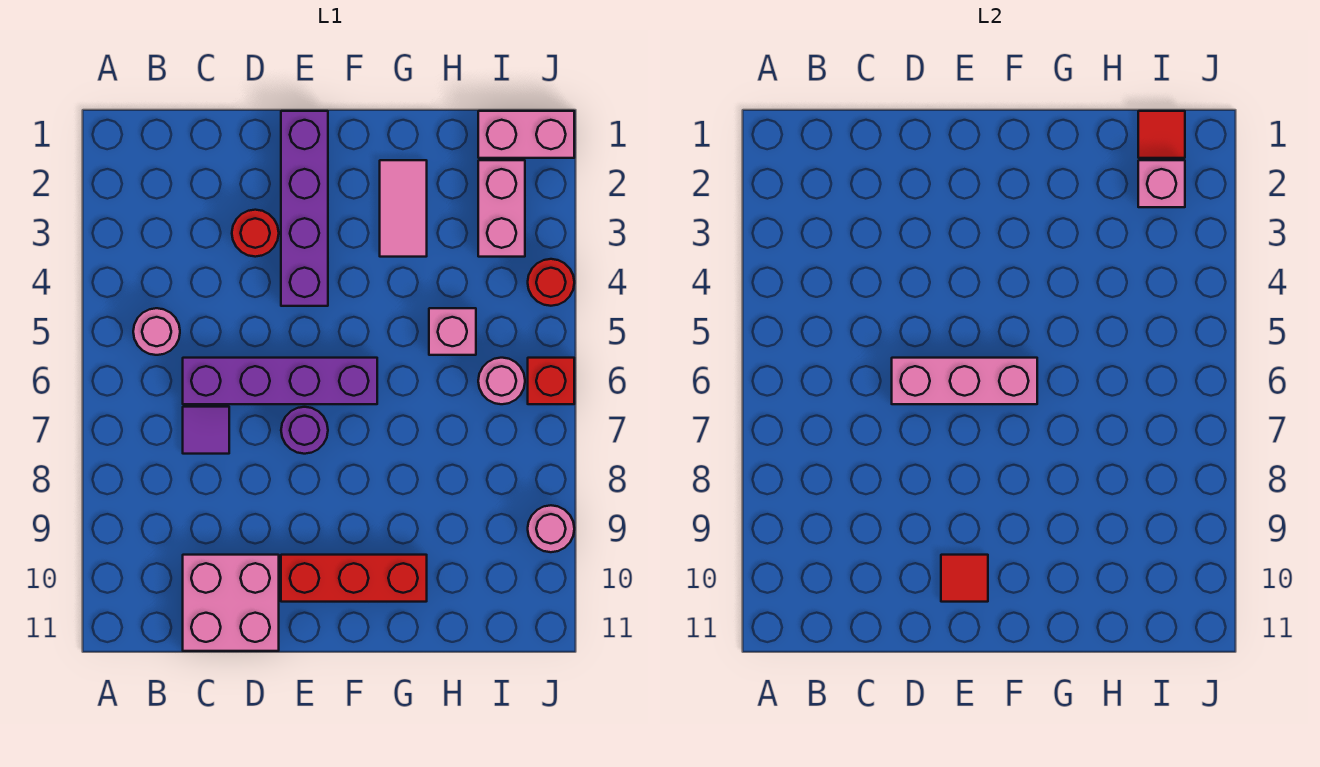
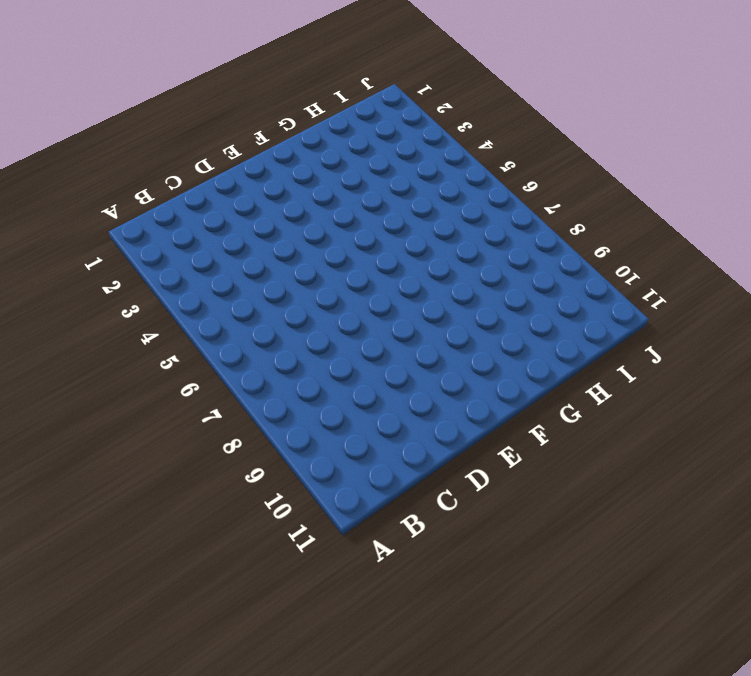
none -> pink round brick B5 level 1
none -> purple brick C6:F6 level 1
none -> purple tile C7 level 1

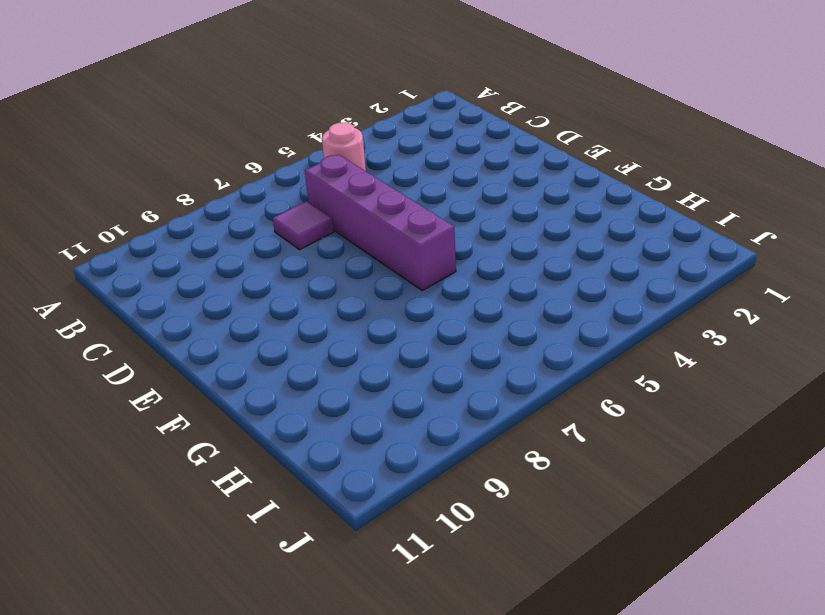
none -> pink brick C10:D11 level 1
none -> red round brick D3 level 1
none -> purple brick E1:E4 level 1

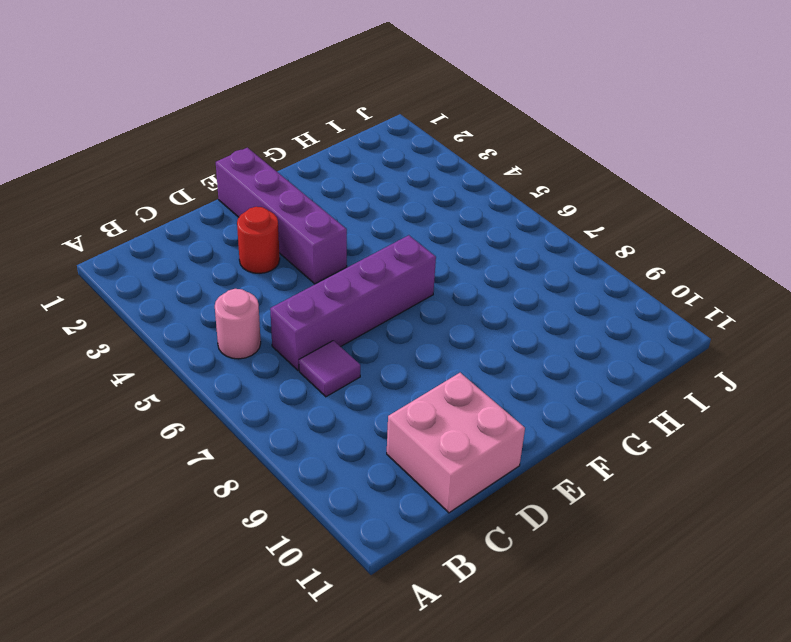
none -> purple round brick E7 level 1
none -> red brick E10:G10 level 1
none -> pink tile G2:G3 level 1

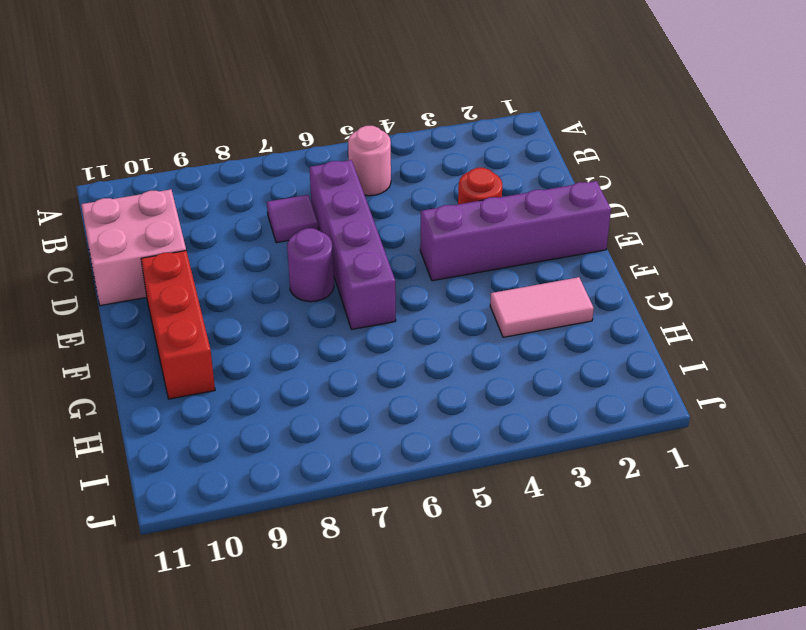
none -> pink brick H5 level 1
none -> pink brick I1:J1 level 1
none -> pink brick I2:I3 level 1

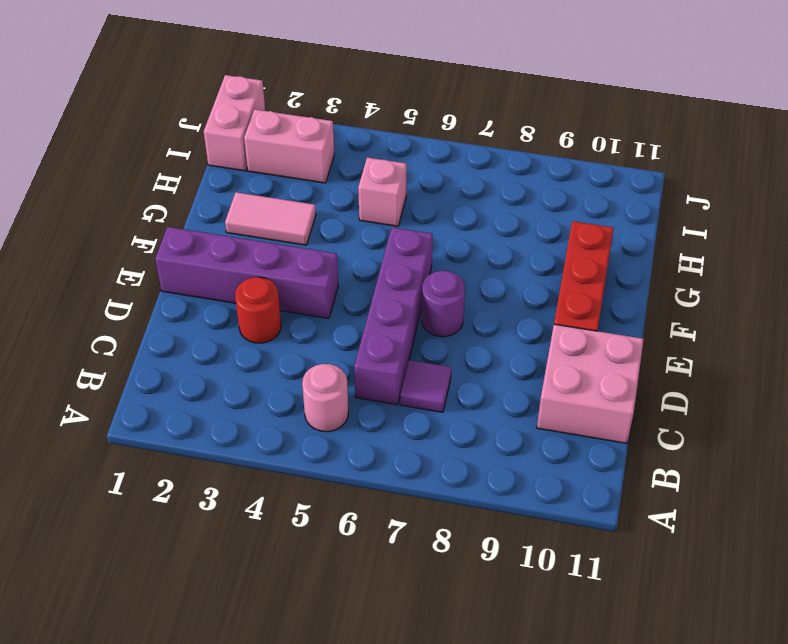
none -> pink round brick I6 level 1
none -> red round brick J4 level 1
none -> red brick J6 level 1

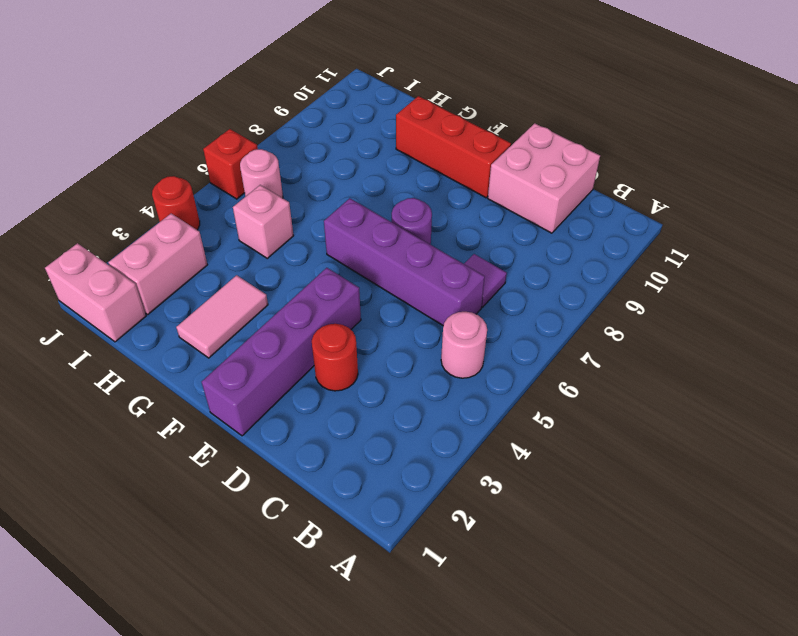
none -> pink round brick J9 level 1
none -> pink brick D6:F6 level 2
none -> red tile E10 level 2

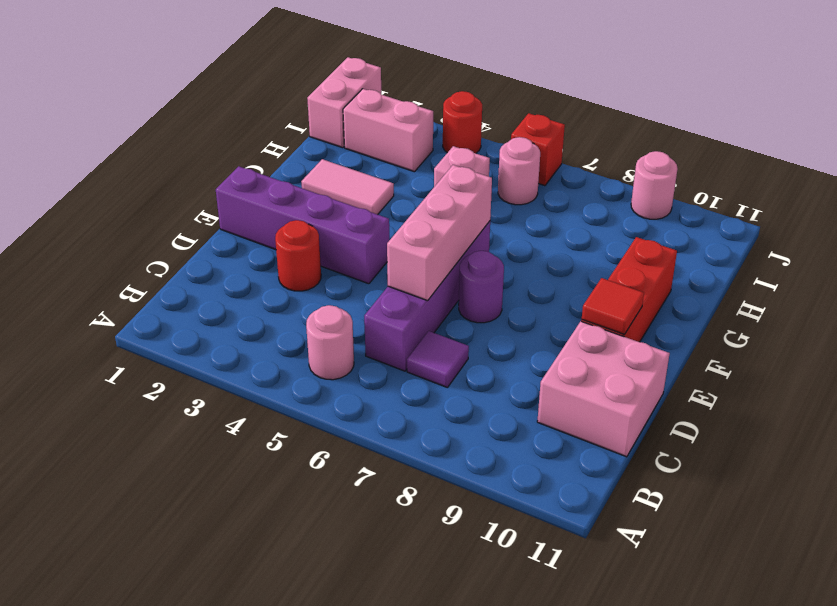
none -> red tile I1 level 2
none -> pink brick I2 level 2

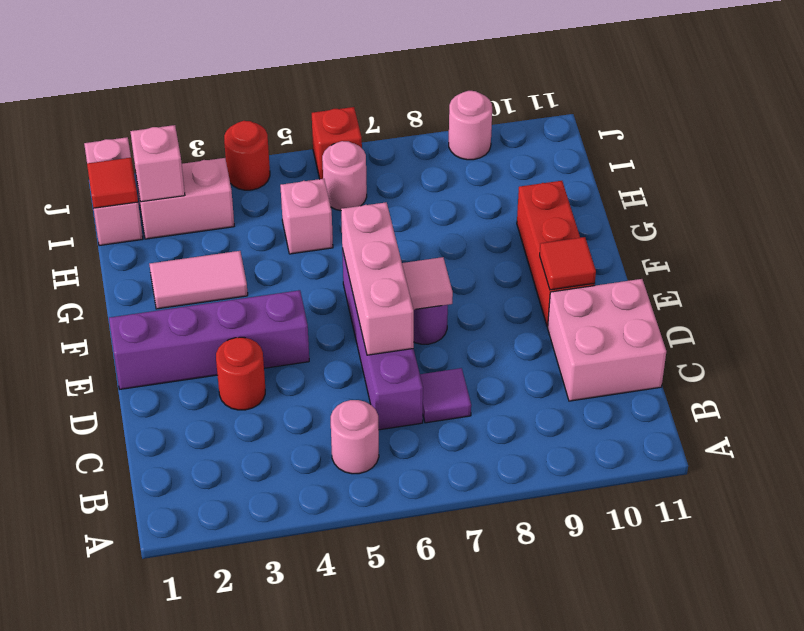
pink tile E7 level 2 -> none

